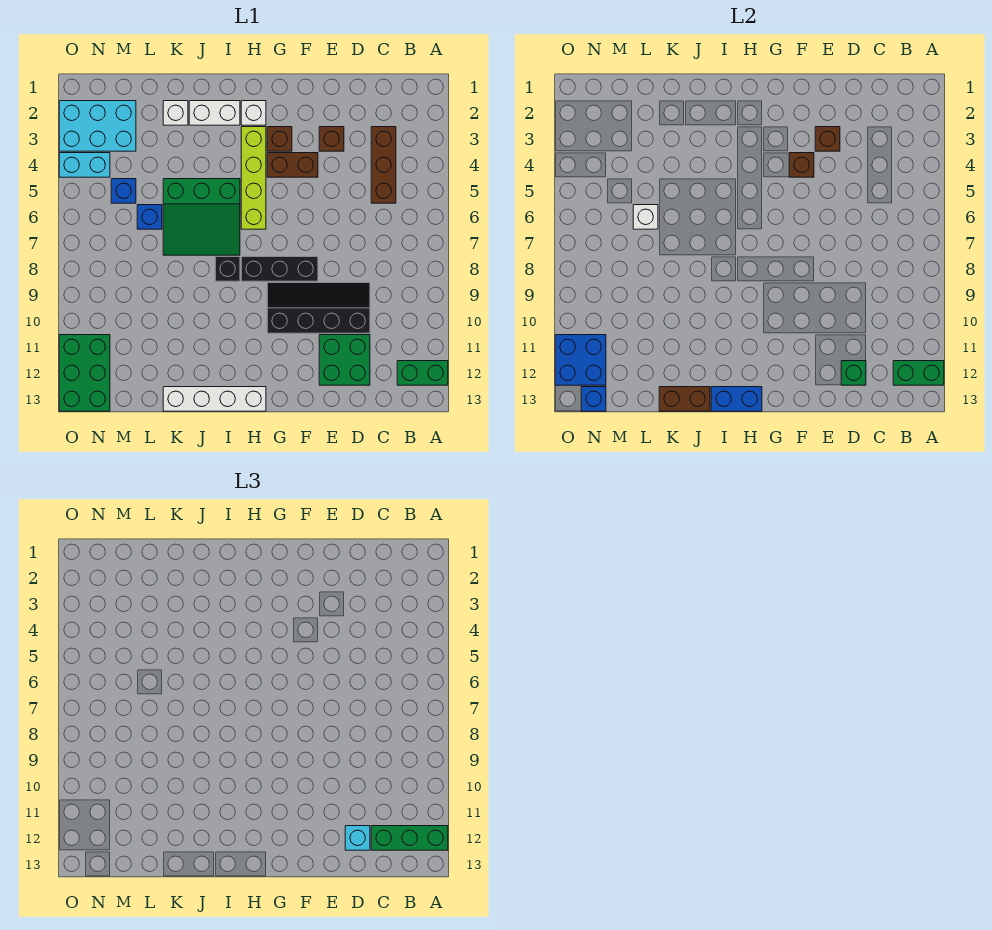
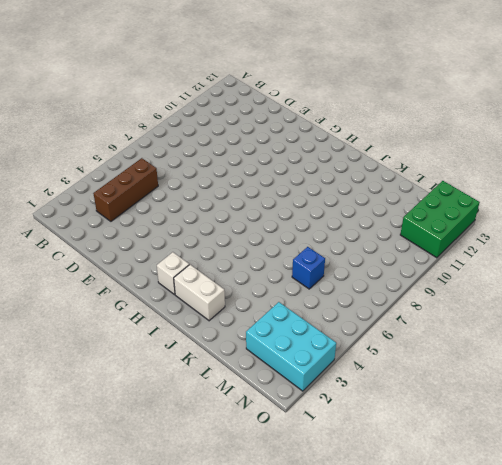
none -> green brick A12:B12 level 1
none -> black slope D9:G10 level 1 top 10
none -> green brick D11:E12 level 1
none -> brown brick E3 level 1

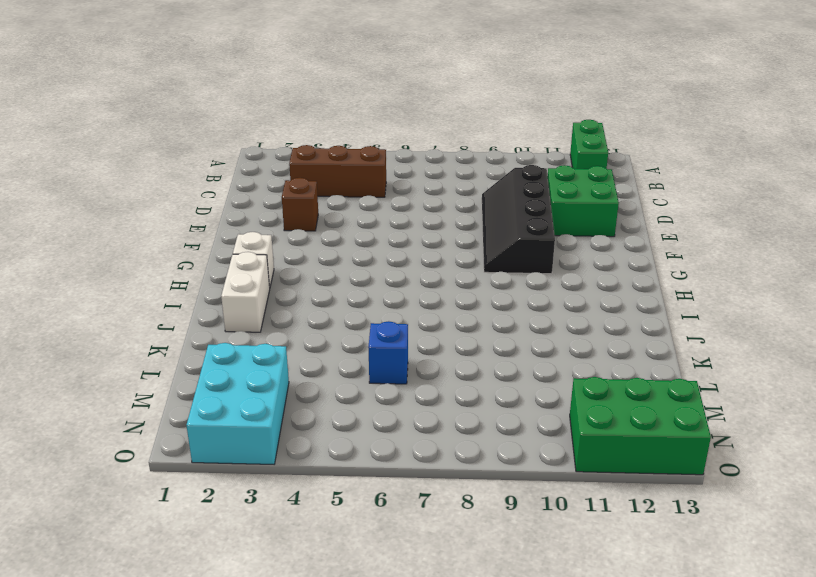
none -> brown brick F4:G4 level 1
none -> black brick F8:H8 level 1
none -> brown brick G3 level 1
none -> lime brick H3:H6 level 1

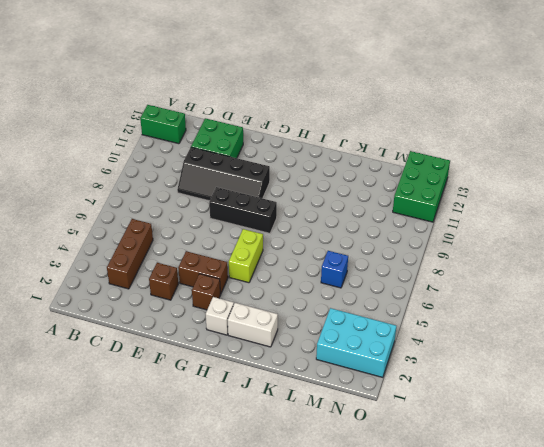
lime brick H5:H6 level 1 -> lime brick H3:H6 level 1
none -> white brick H13:K13 level 1
none -> green slope I5:K7 level 1 top 5
none -> black brick I8 level 1
none -> white brick K2 level 1

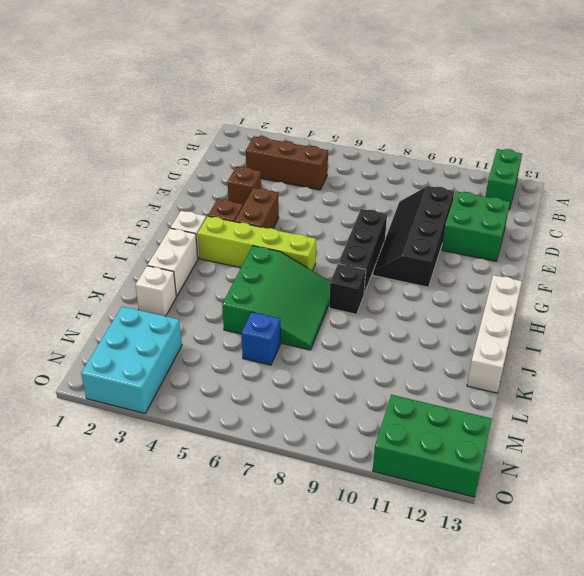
none -> blue brick M5 level 1
none -> cyan brick N4:O4 level 1
none -> green brick A12:B12 level 2
none -> green brick D12 level 2

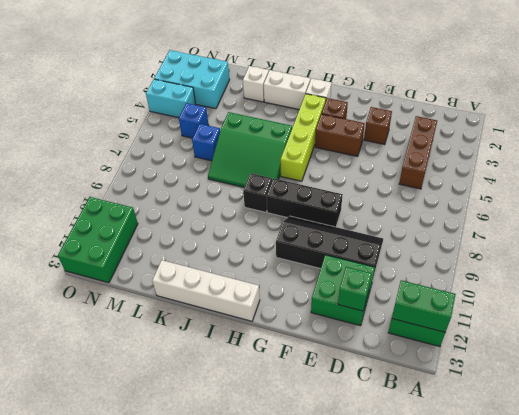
none -> brown brick E3 level 2
none -> brown brick F4 level 2
none -> blue brick H13:I13 level 2
none -> brown brick J13:K13 level 2

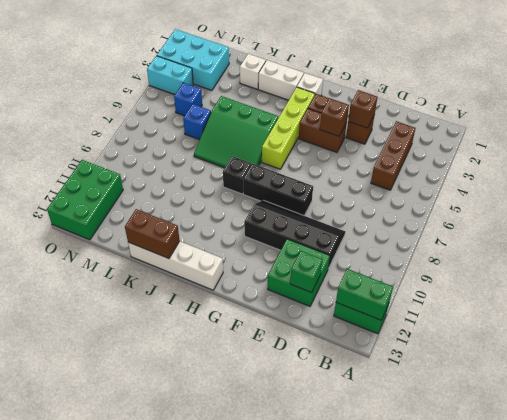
none -> blue brick H13:I13 level 2
none -> white brick L6 level 2
none -> blue brick N11:O12 level 2
none -> blue brick N13 level 2

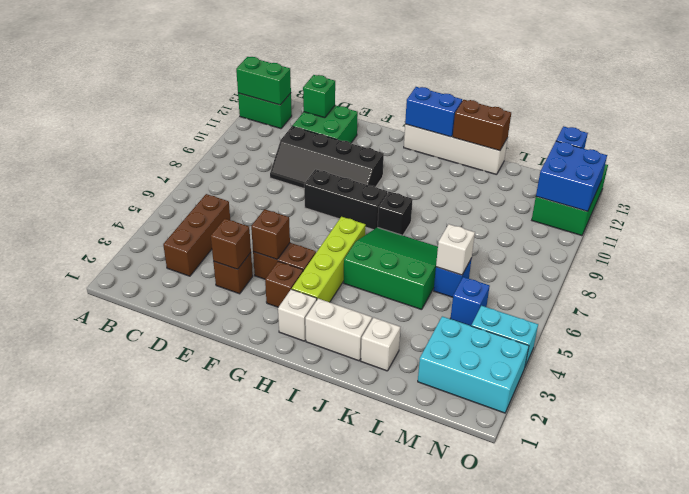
none -> green brick A12:C12 level 3
none -> cyan brick D12 level 3

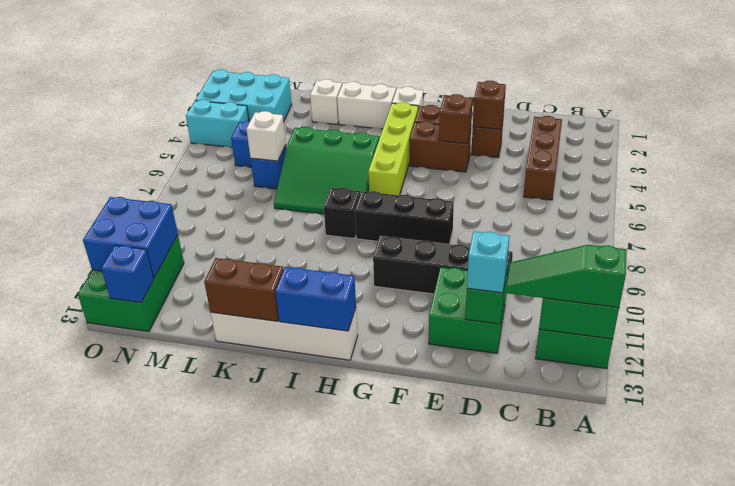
green slope A12:C12 level 3 top A -> green brick A12:C12 level 3

